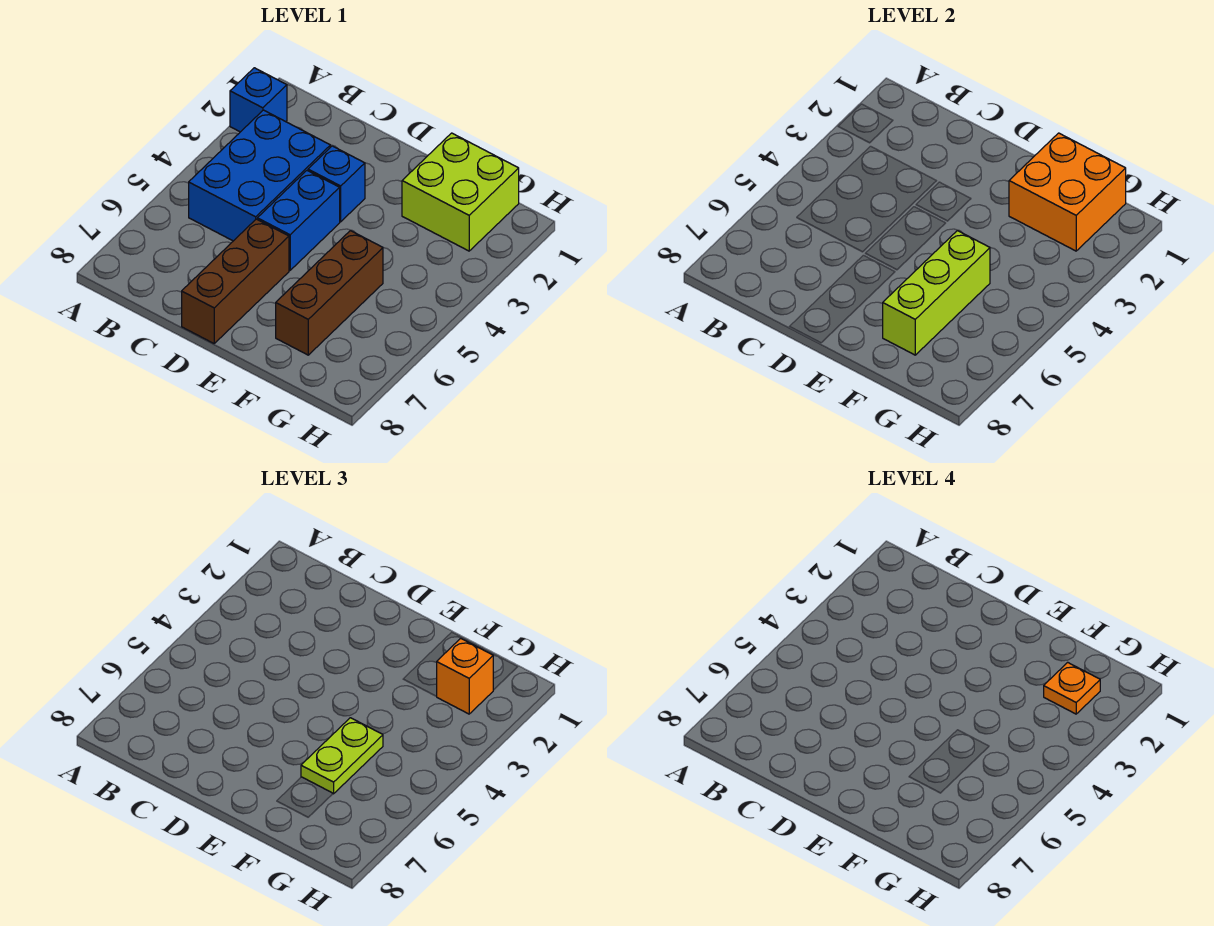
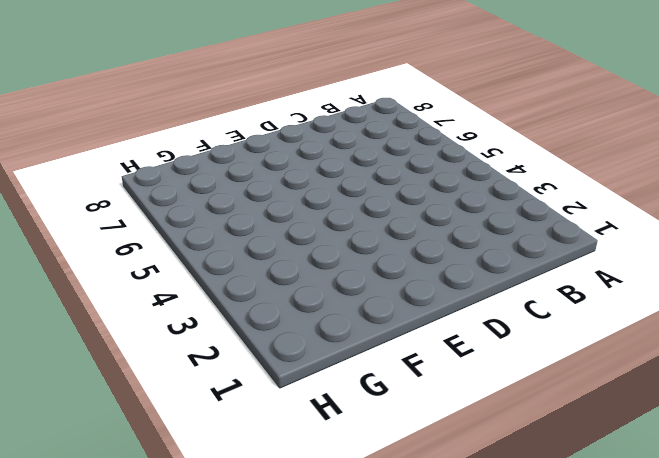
none -> blue brick A2 level 1
none -> blue brick B3:C5 level 1
none -> blue brick D3 level 1

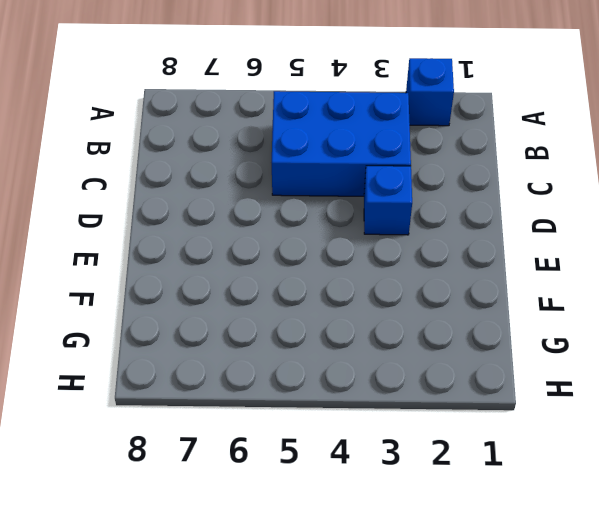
none -> blue brick D4:D5 level 1
none -> brown brick D6:D8 level 1
none -> lime brick F1:G2 level 1

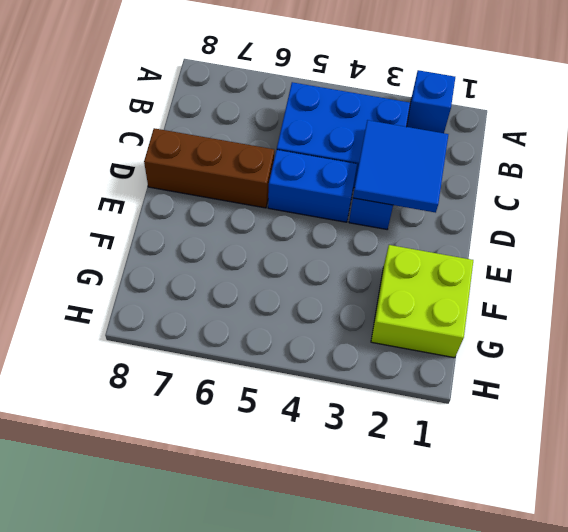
blue tile C2:D3 level 2 -> none
none -> brown brick F5:F7 level 1
none -> orange brick F1:G2 level 2
none -> lime brick F5:F7 level 2

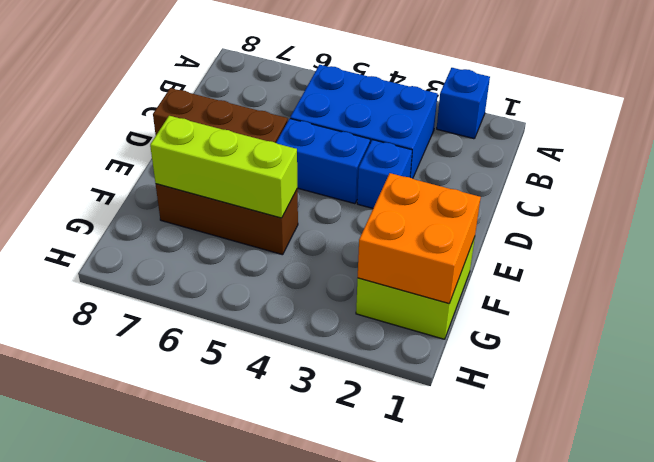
none -> lime plate F5:F6 level 3
none -> orange brick G2 level 3
none -> orange plate G2 level 4

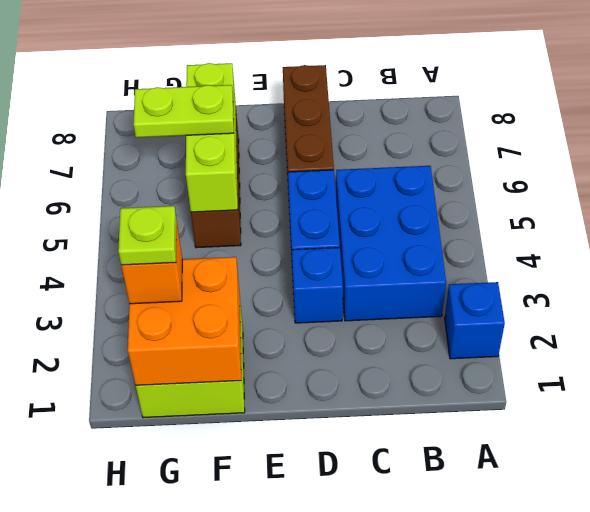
lime plate F6:G6 level 3 -> lime plate F5:F6 level 3
lime plate G2 level 4 -> orange plate G2 level 4

